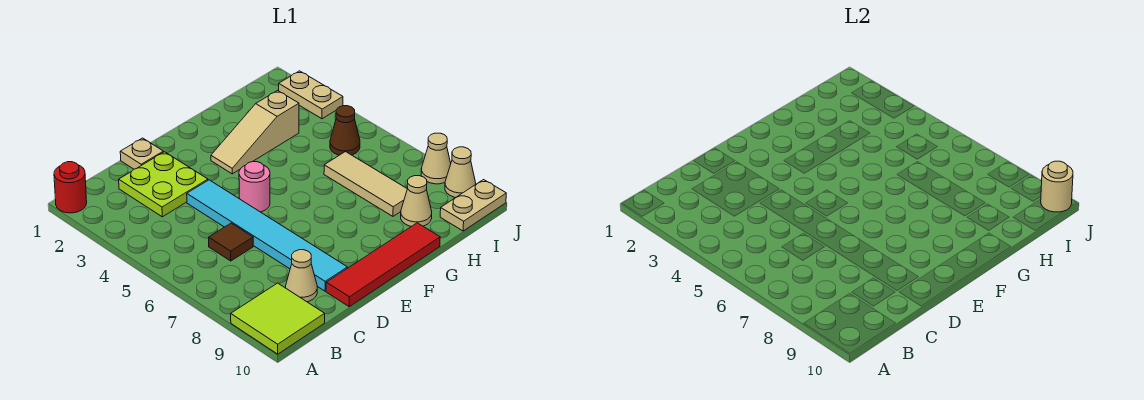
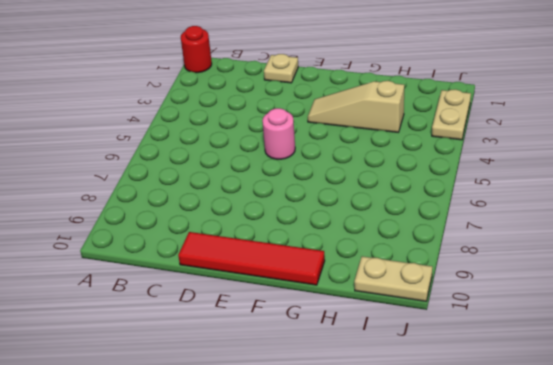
none -> lime tile A9:B10 level 1
none -> lime plate C2:D3 level 1
none -> brown tile C6 level 1

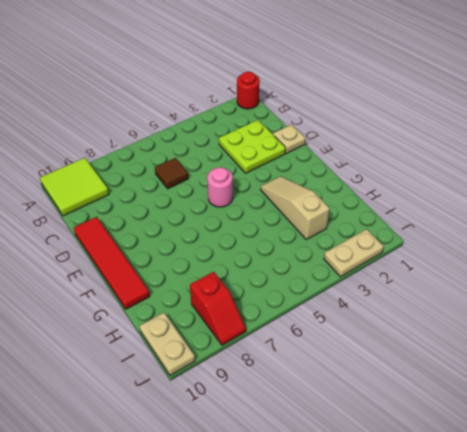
red slope I8:J8 level 1 top I -> tan cone J8 level 1
none -> tan cone C9 level 1
none -> cyan tile D4:D9 level 1
none -> tan tile H6:H8 level 1

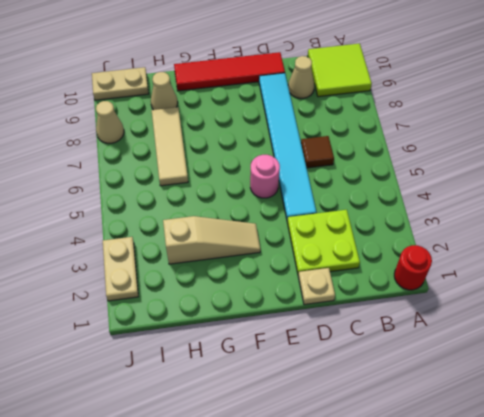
none -> brown cone I5 level 1
none -> tan cone J9 level 1
none -> tan round brick J10 level 2

